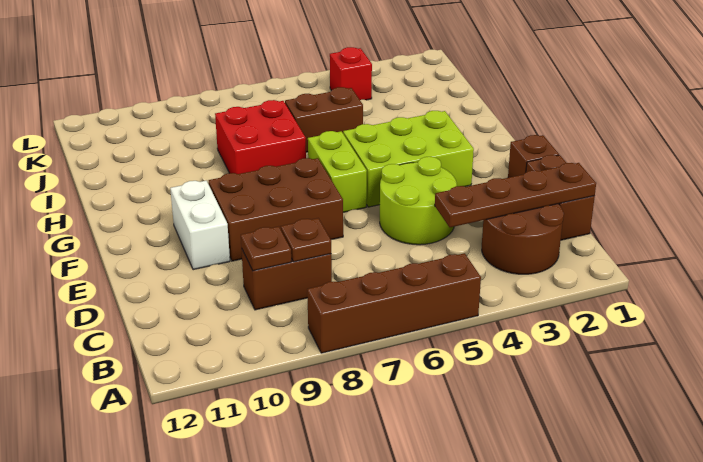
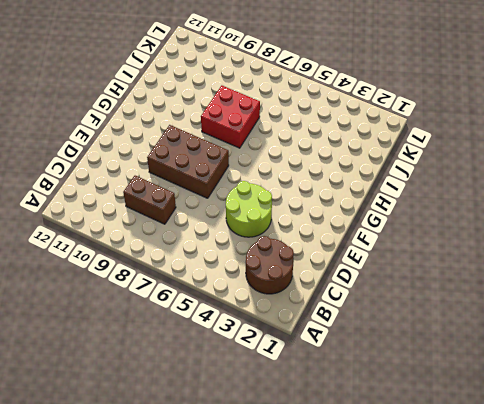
none -> brown brick A5:A8 level 1
none -> brown brick C1:D1 level 1
none -> brown brick E1 level 1

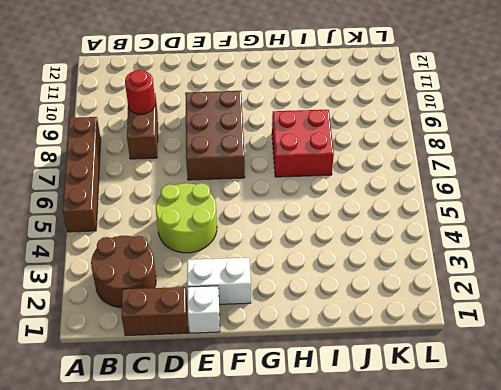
red round brick C9 level 2 -> brown plate C9 level 2
white brick E1 level 1 -> brown brick E1 level 1
white brick E2:F2 level 1 -> white brick E10:F10 level 1
none -> lime brick F3:G5 level 1
none -> lime brick F6:G6 level 1
none -> brown brick I5:I6 level 1

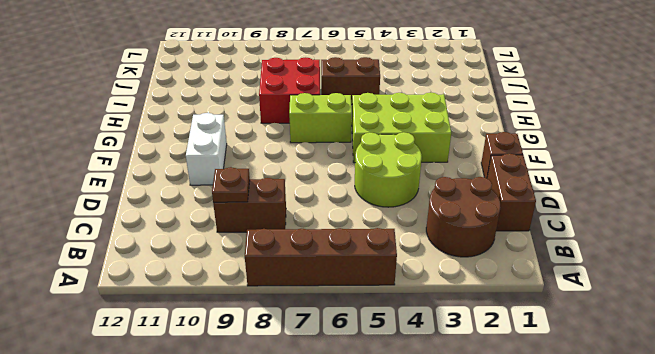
lime brick G6:G7 level 1 -> lime brick F6:G6 level 1
none -> brown brick E7:F9 level 1
none -> red brick K4 level 1
none -> brown plate C1:C4 level 2

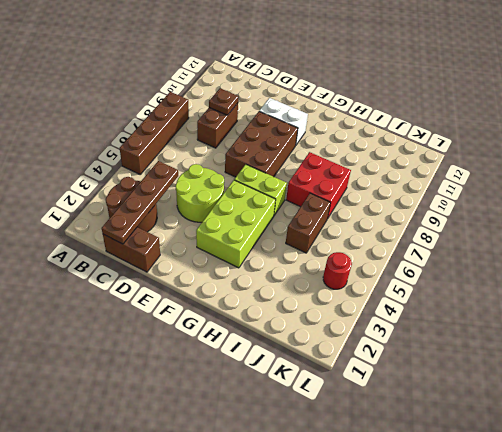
red round brick K4 level 1 -> red brick K4 level 1
none -> brown brick E1 level 1
none -> brown plate C8 level 2

